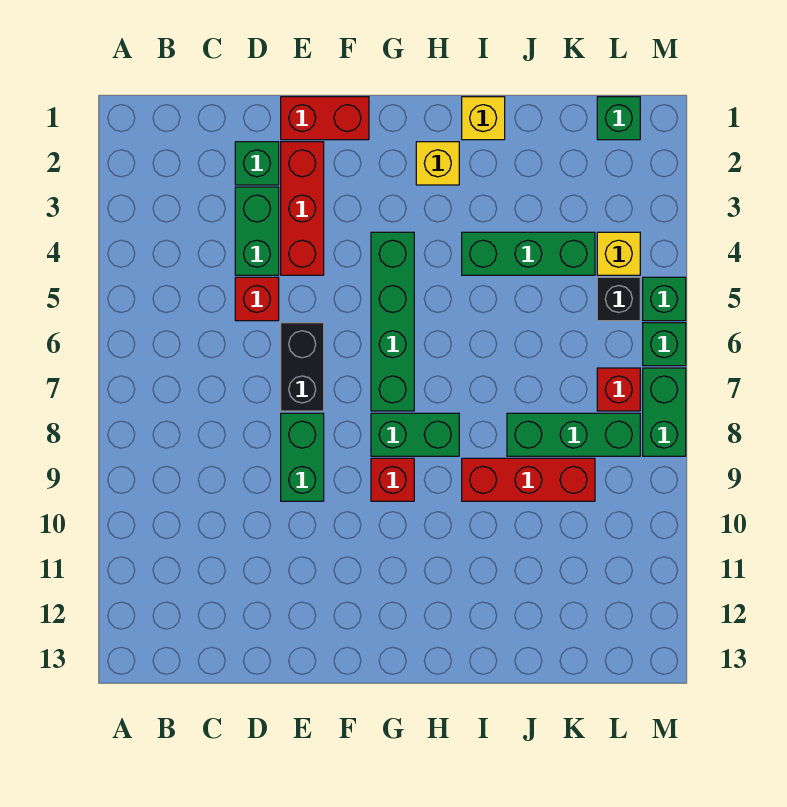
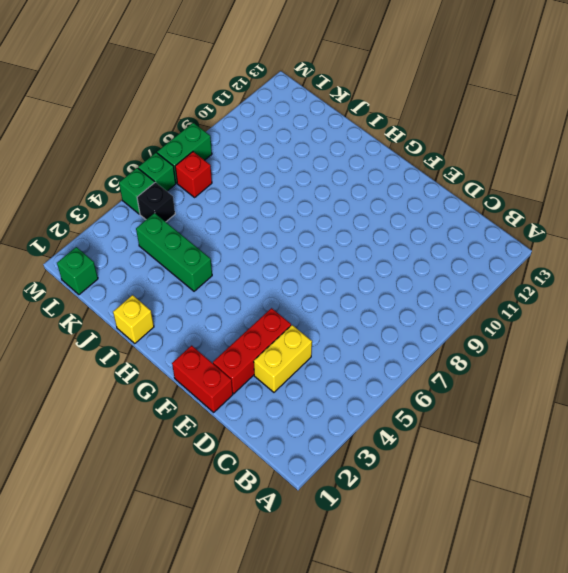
yellow brick D3:D4 level 1 -> green brick D3:D4 level 1
none -> green brick D2 level 1
none -> red brick D5 level 1
none -> black brick E6:E7 level 1

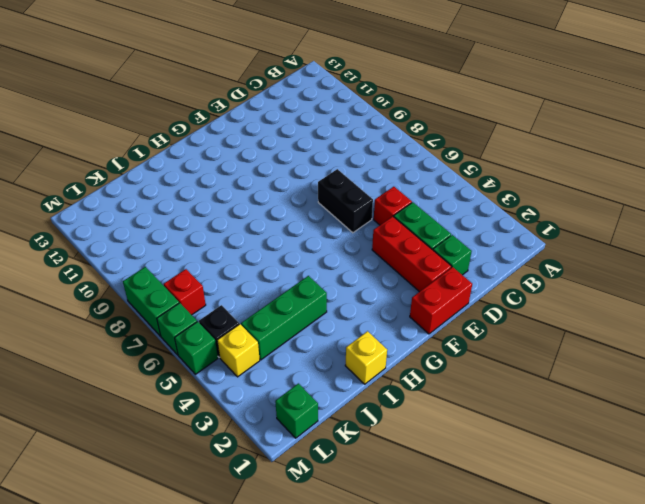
none -> green brick E8:E9 level 1
none -> green brick G4:G7 level 1
none -> green brick G8:H8 level 1

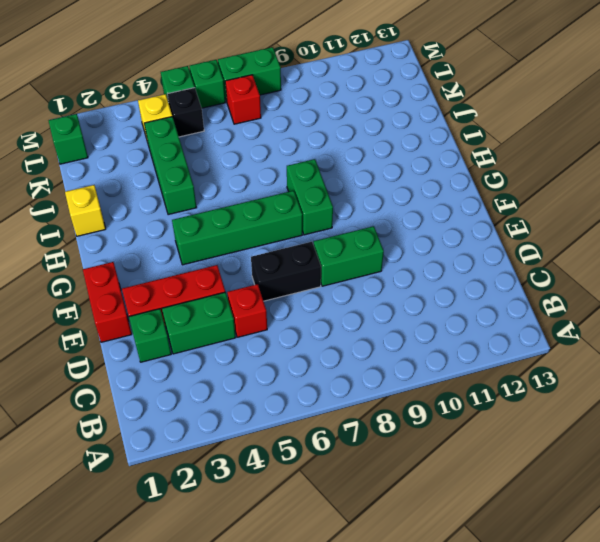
none -> red brick G9 level 1
none -> yellow brick H2 level 1
none -> red brick I9:K9 level 1

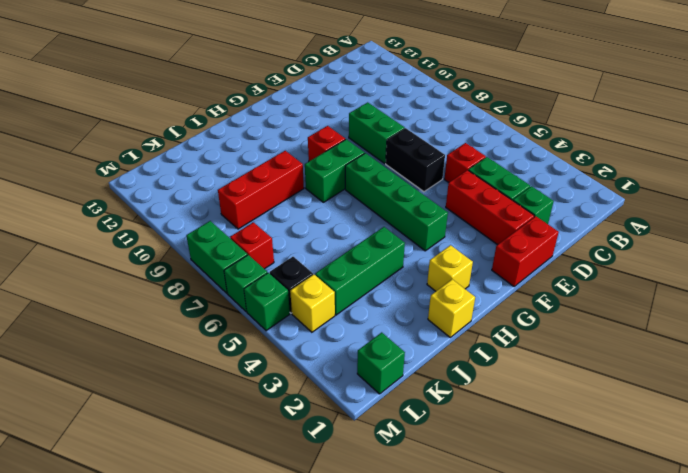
none -> green brick J8:L8 level 1

